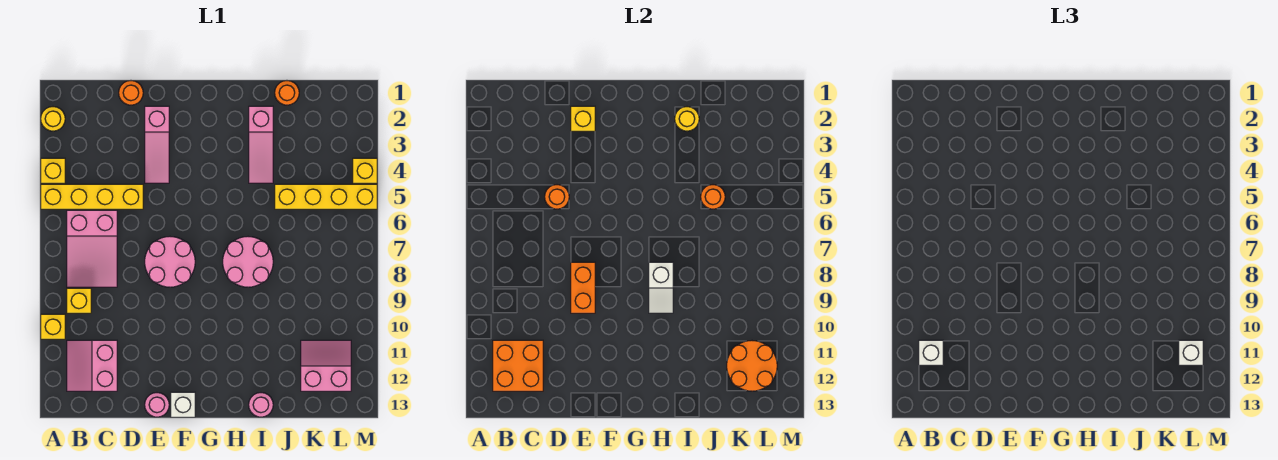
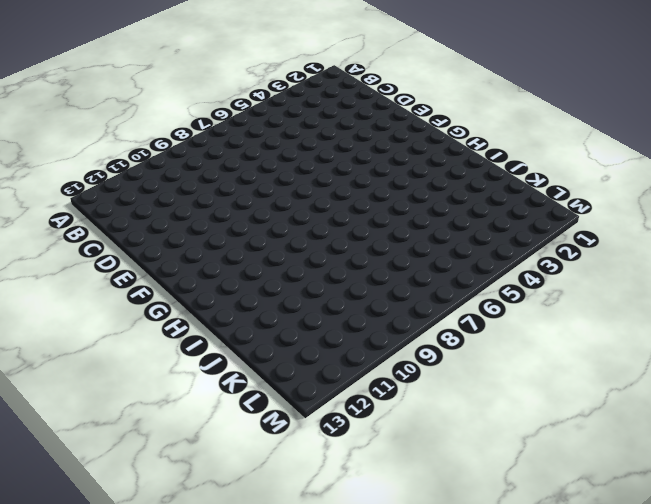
none -> yellow round brick A2 level 1
none -> yellow brick A4 level 1
none -> yellow brick A5:D5 level 1

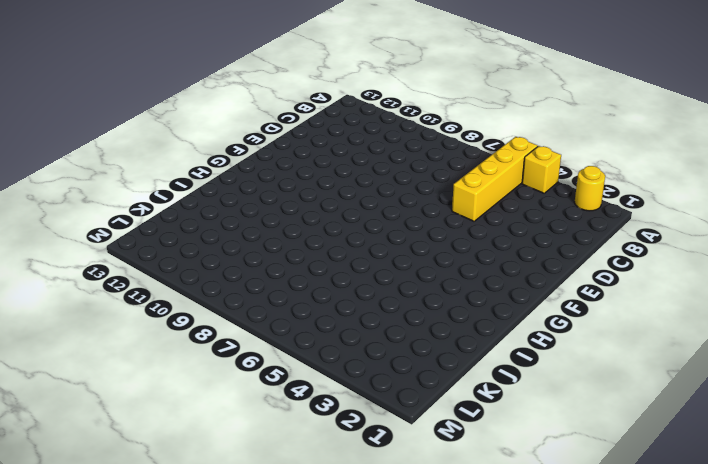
none -> yellow brick A10 level 1
none -> pink slope B6:C8 level 1 top 6
none -> yellow brick B9 level 1

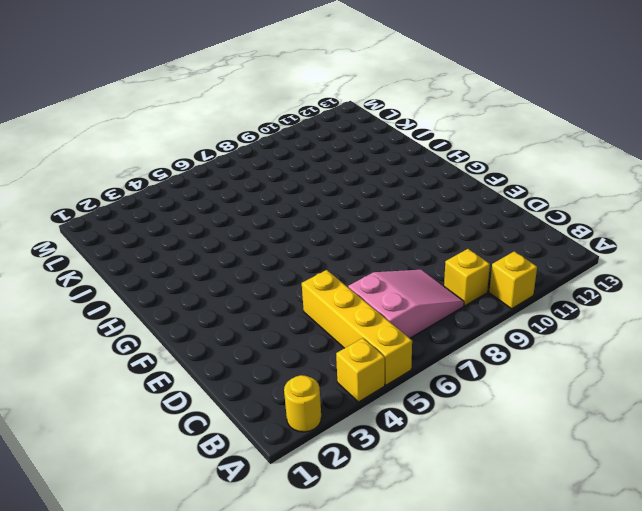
none -> pink slope B11:C12 level 1 top C
none -> orange round brick D1 level 1
none -> pink slope E2:E4 level 1 top 2

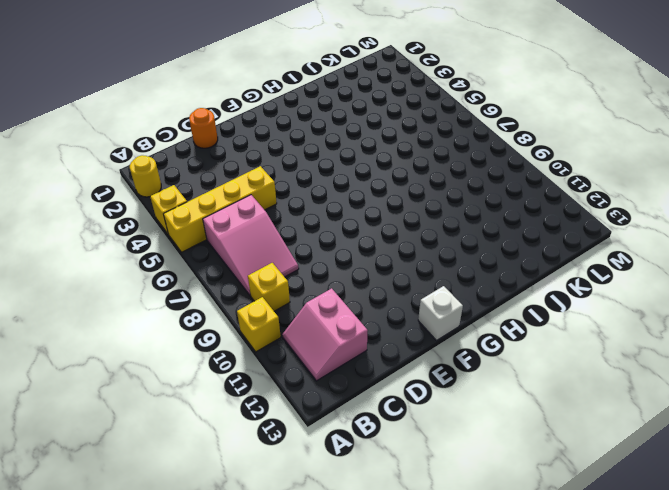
none -> pink slope E2:E4 level 1 top 2
none -> pink round brick E7:F8 level 1
none -> pink round brick E13 level 1

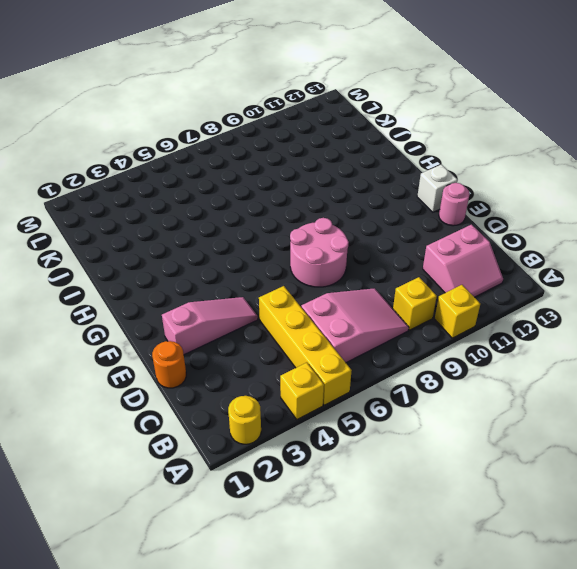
none -> pink round brick H7:I8 level 1
none -> pink slope I2:I4 level 1 top 2
none -> pink round brick I13 level 1

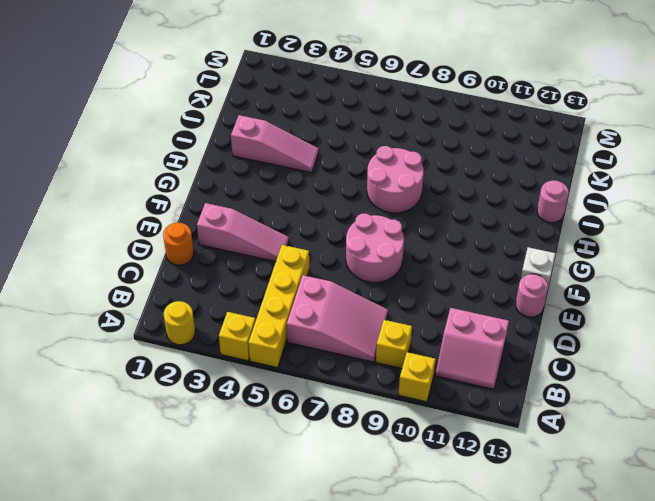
none -> orange round brick J1 level 1
none -> yellow brick J5:M5 level 1
none -> pink slope K11:L12 level 1 top 12

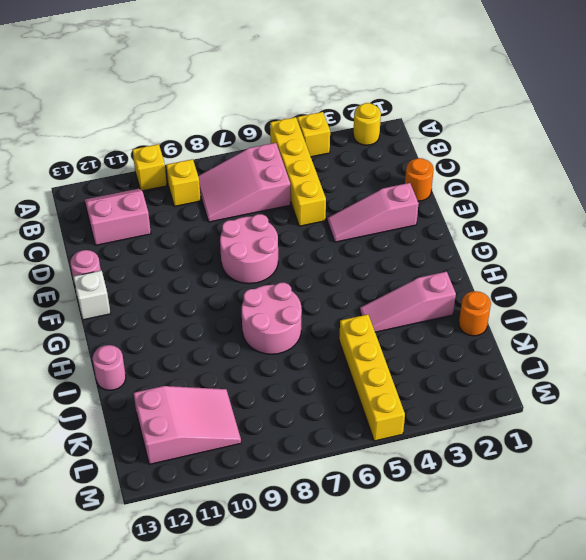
pink slope K10:L12 level 1 top 12 -> pink slope K11:L12 level 1 top 12
none -> yellow brick M4 level 1
none -> orange brick B11:C12 level 2
none -> orange round brick D5 level 2

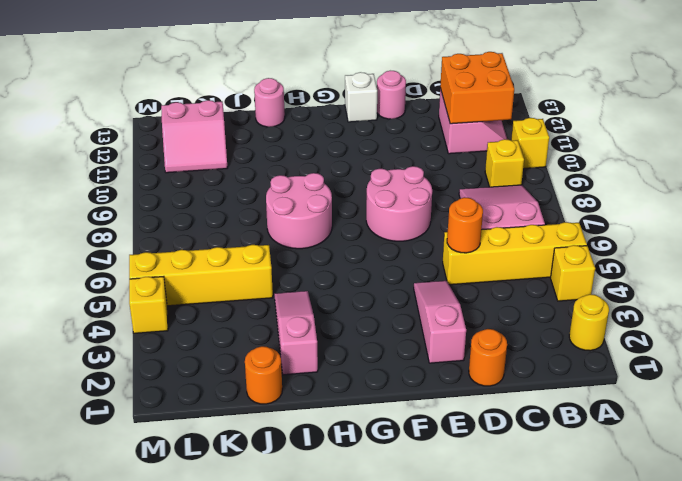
none -> yellow brick E2 level 2
none -> orange brick E8:E9 level 2
none -> white slope H8:H9 level 2 top 8

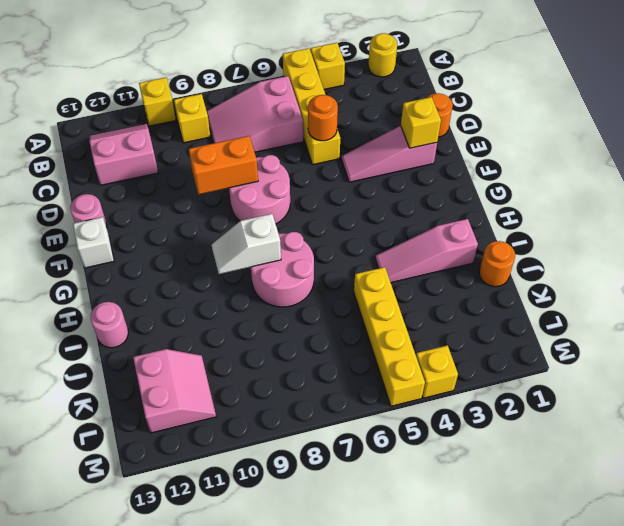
none -> orange brick B11:C12 level 2
none -> yellow round brick I2 level 2
none -> orange round brick J5 level 2

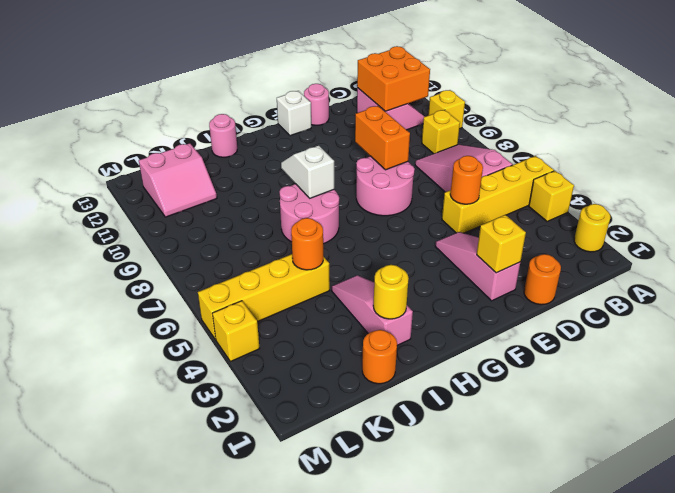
none -> orange round brick K11:L12 level 2
none -> white brick B11 level 3
none -> white brick L11 level 3

